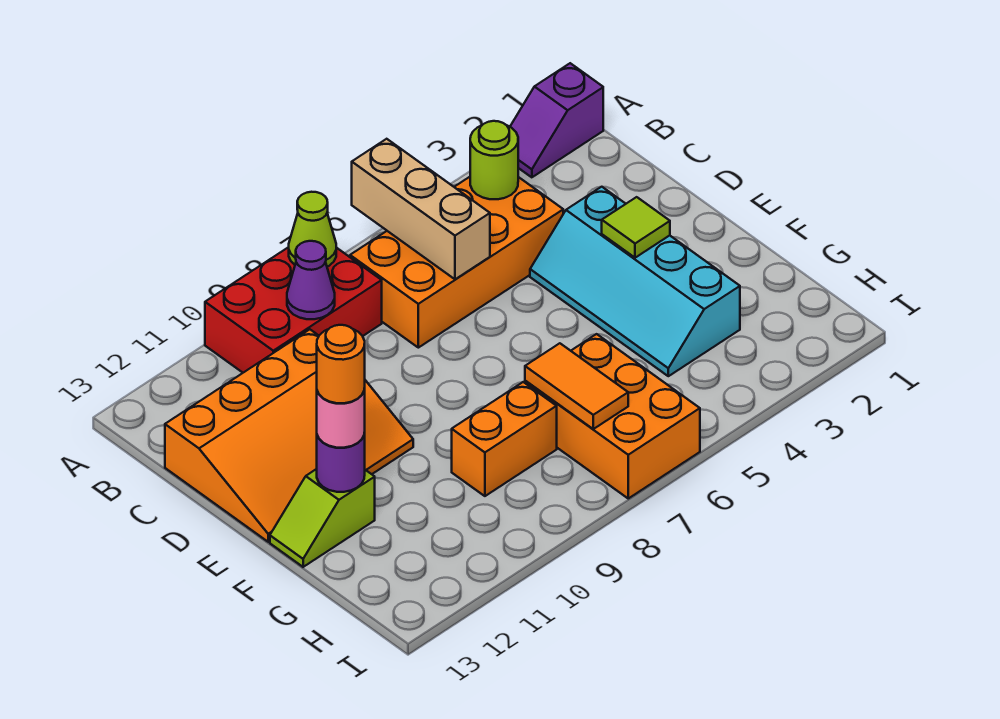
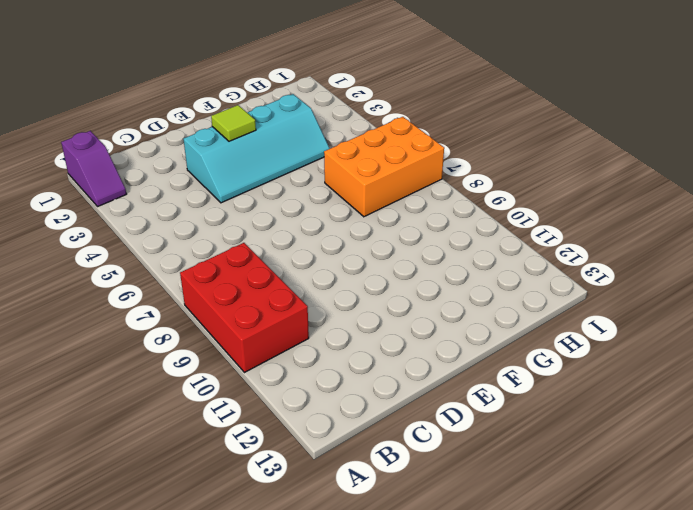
none -> orange brick B4:C7 level 1
none -> orange slope C10:E13 level 1 top C
none -> lime slope F12:F13 level 1 top 12

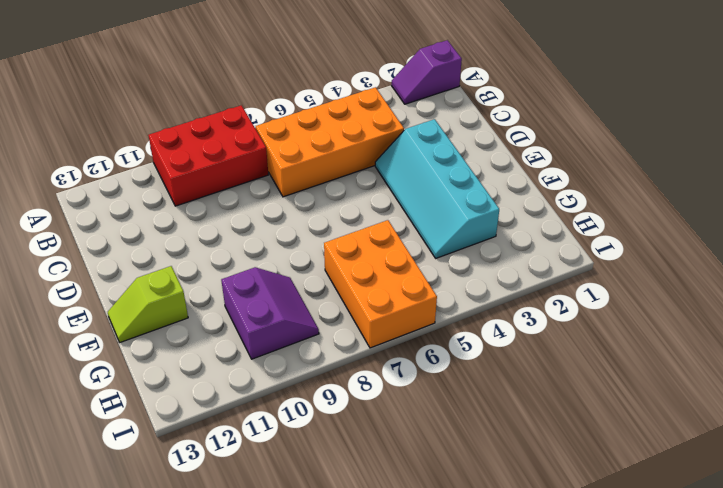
purple slope G9:H10 level 1 top 10 -> orange brick G8:G9 level 1
none -> orange slope C10:E13 level 1 top C
none -> tan brick A6:C6 level 2
none -> lime cone A8 level 2

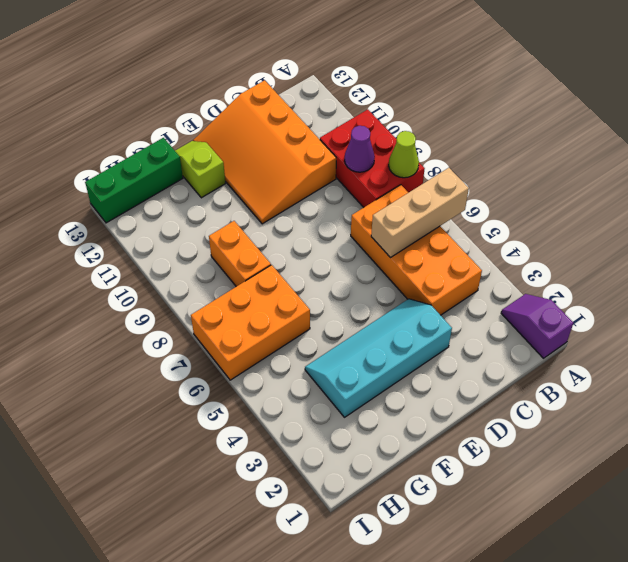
green brick G13:I13 level 1 -> none
none -> lime round brick B4 level 2
none -> lime tile E3 level 2
none -> purple round brick F12 level 2

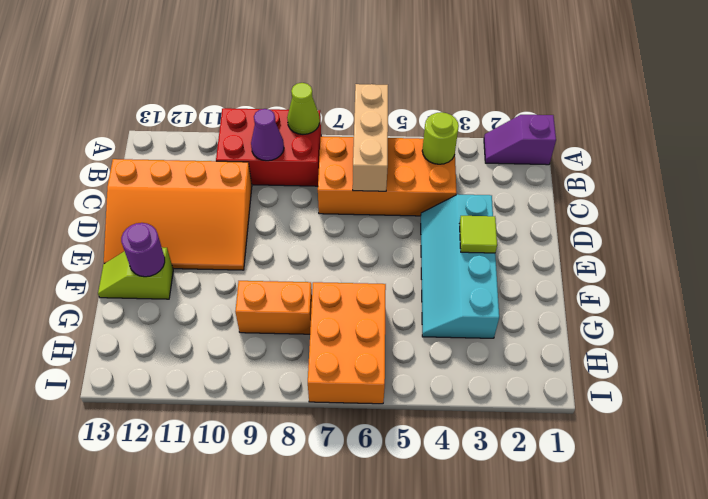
none -> orange tile G7:H7 level 2
none -> pink round brick F12 level 3
none -> orange round brick F12 level 4

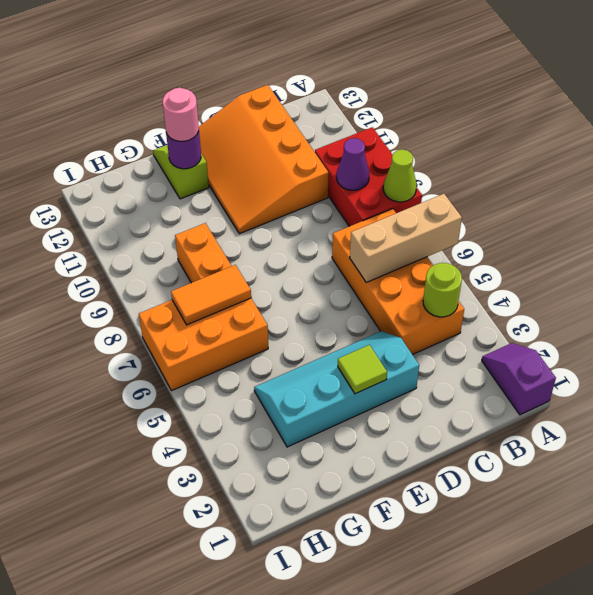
none -> orange round brick F12 level 4

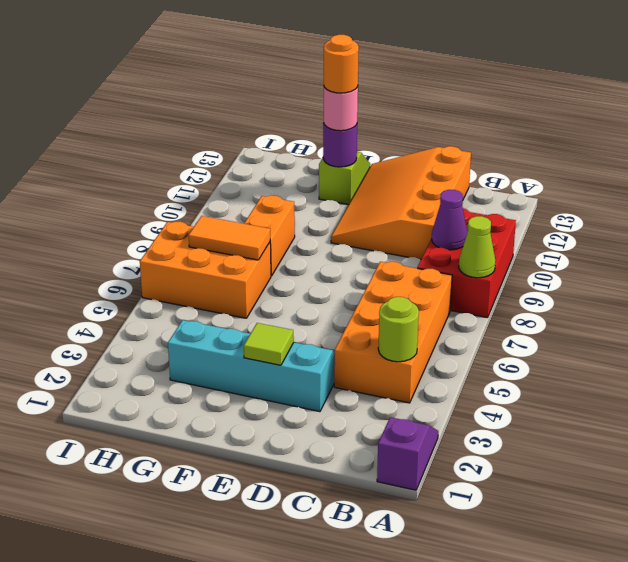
none -> tan brick A6:C6 level 2

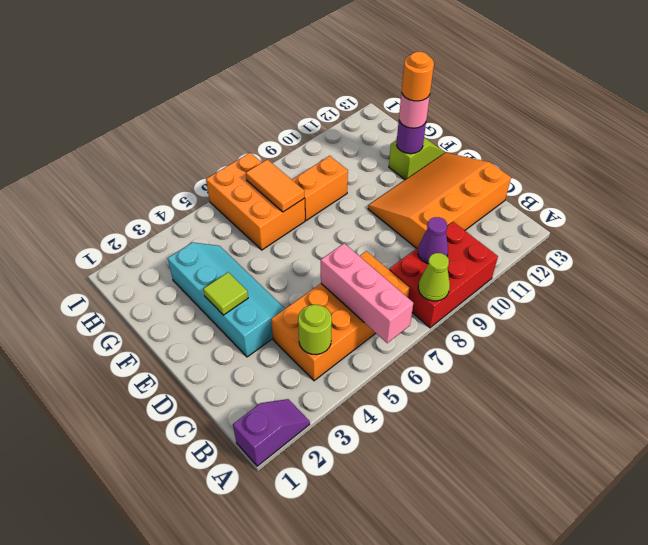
pink brick A6:C6 level 2 -> tan brick A6:C6 level 2

